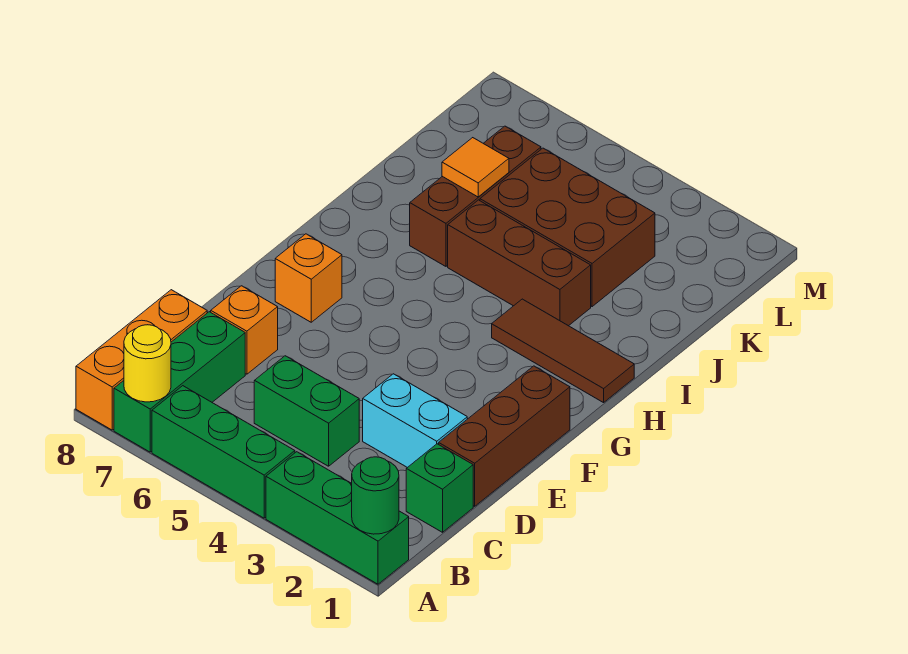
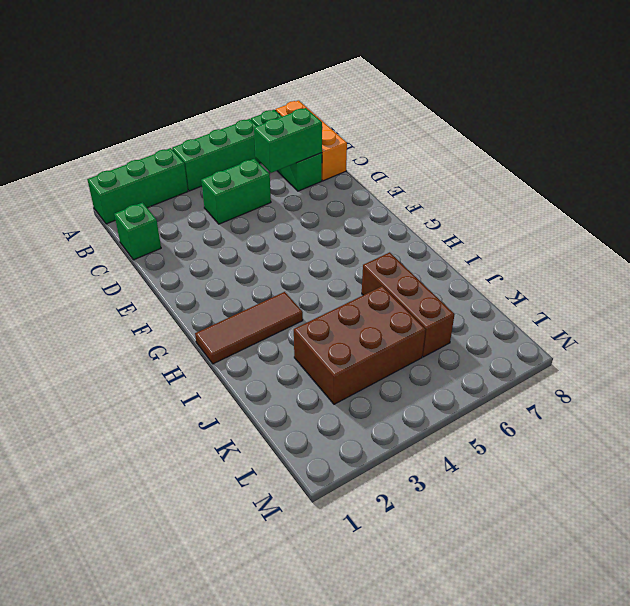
green brick C6:C7 level 2 -> none
none -> brown brick D1:F1 level 1
none -> cyan brick D2:D3 level 1
none -> orange brick D7 level 1

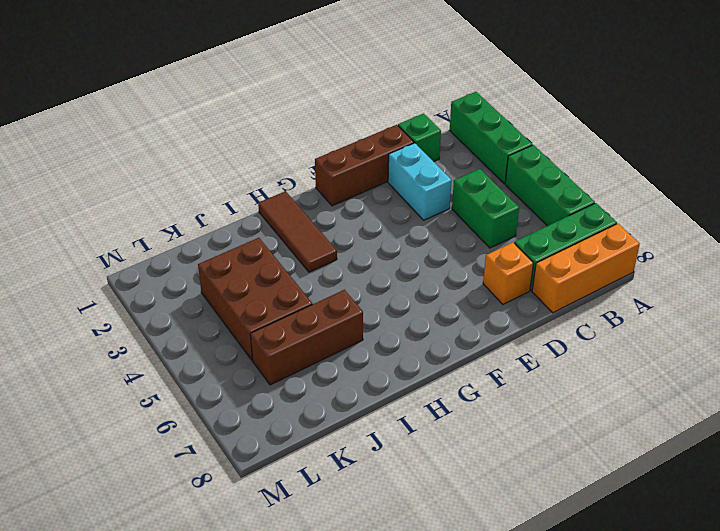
none -> orange brick F7 level 1
none -> brown brick I3:I5 level 1
none -> green round brick A1 level 2

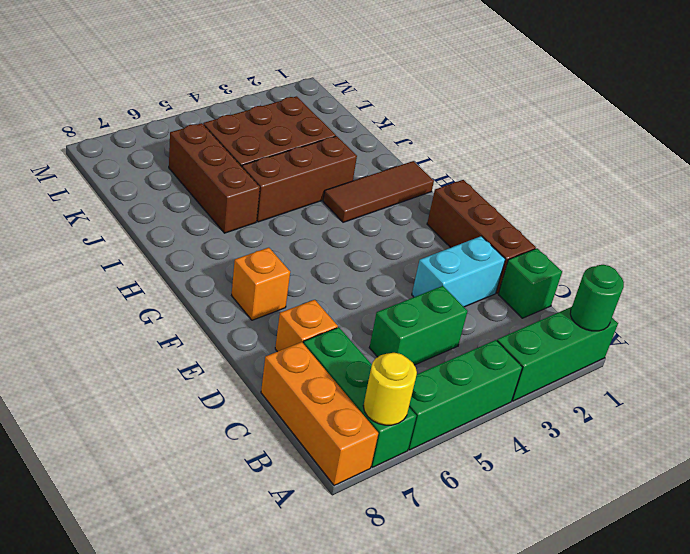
none -> orange tile J6 level 2

